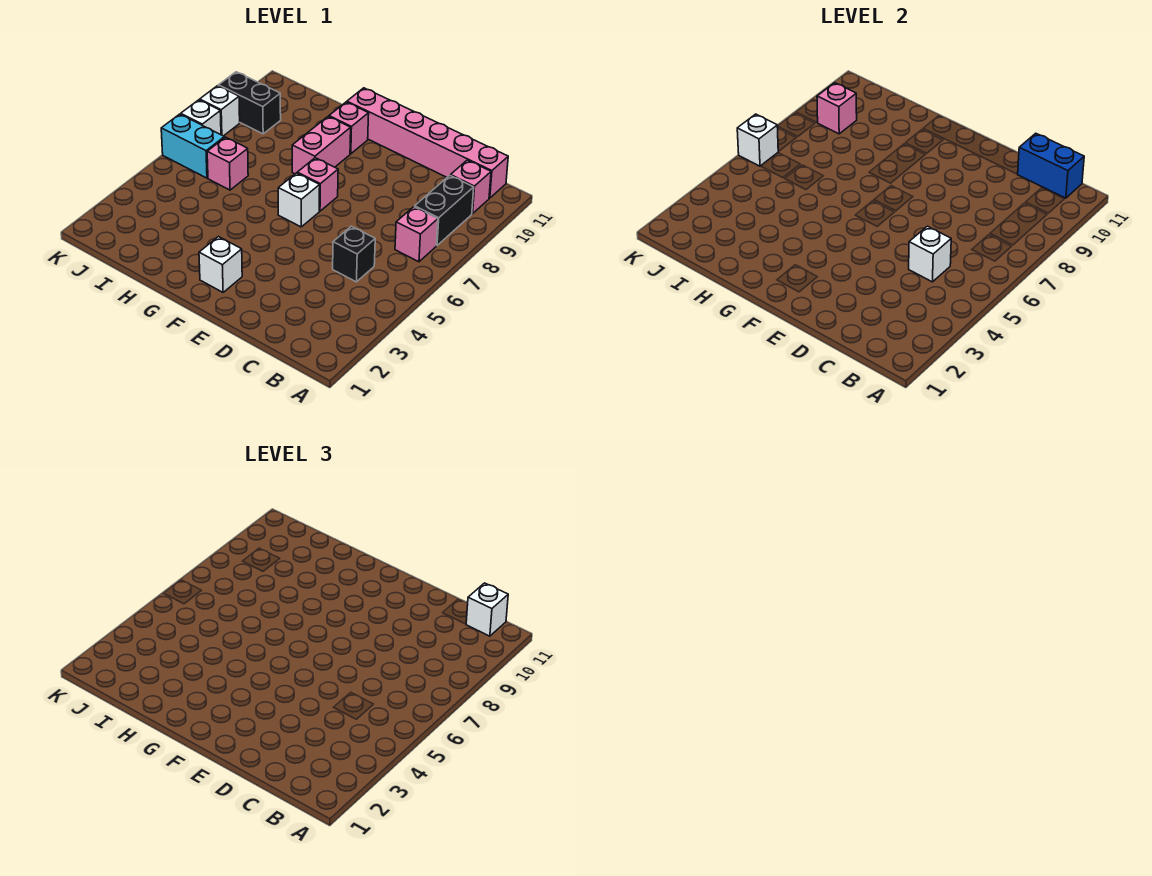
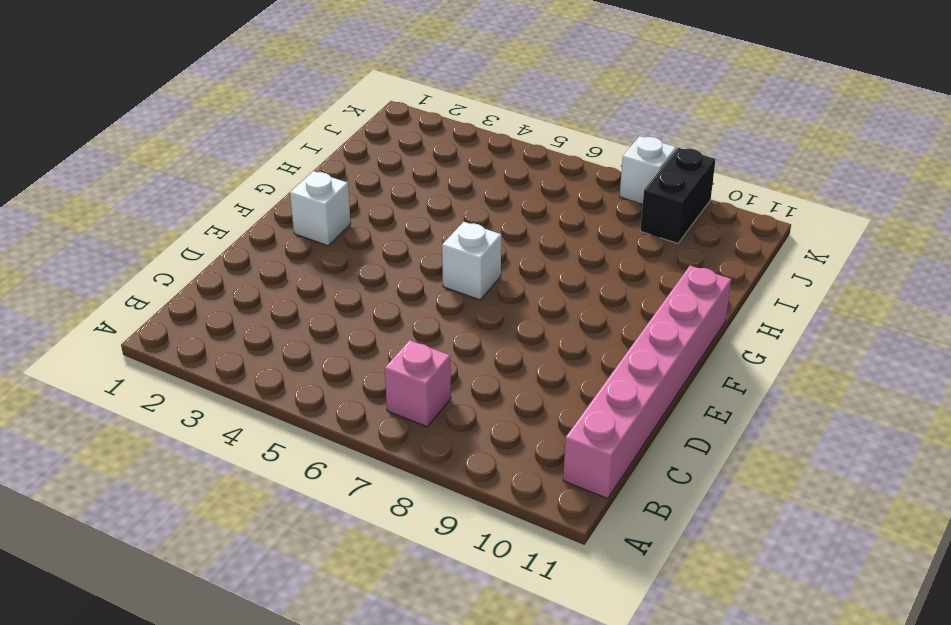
none -> black brick B8:B9 level 1
none -> pink brick B10 level 1
none -> black brick C5 level 1

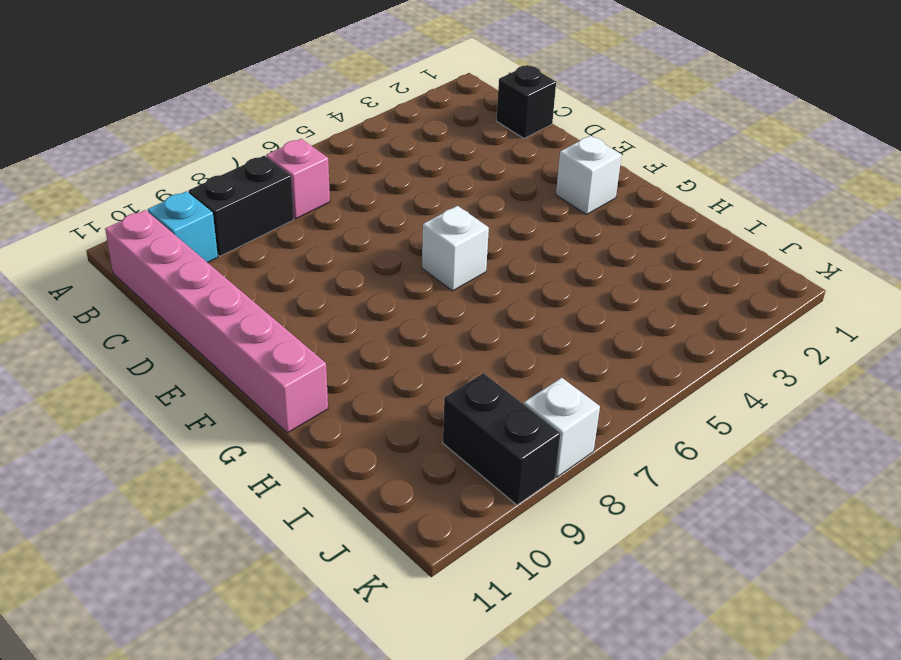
cyan brick B10 level 1 -> pink brick B10 level 1
black brick C1 level 1 -> black brick C5 level 1
none -> pink brick F7 level 1
none -> pink brick G8:G9 level 1
none -> pink brick G10 level 1

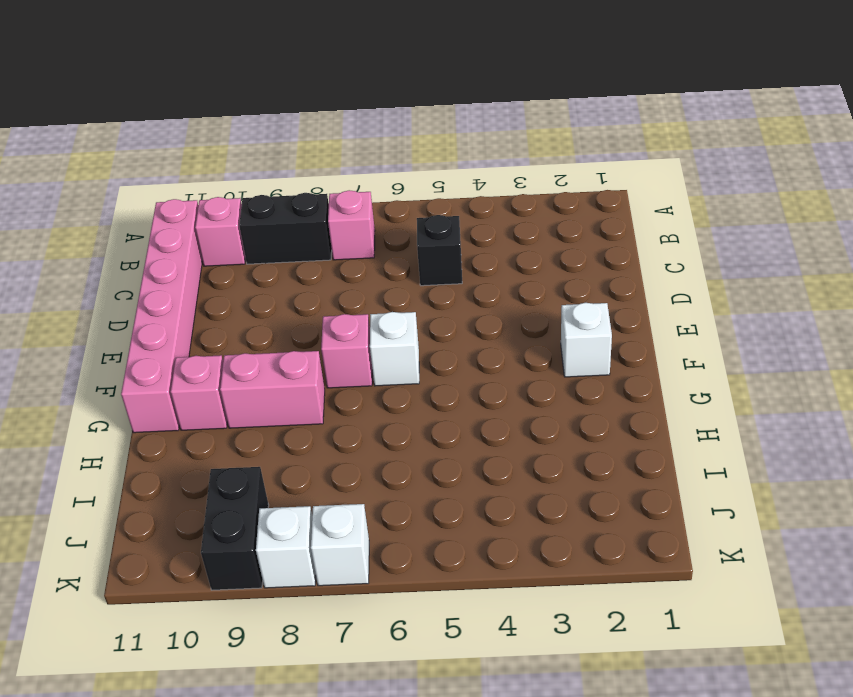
none -> pink brick I6 level 1
none -> cyan brick J6:K6 level 1
none -> blue brick B11:C11 level 2

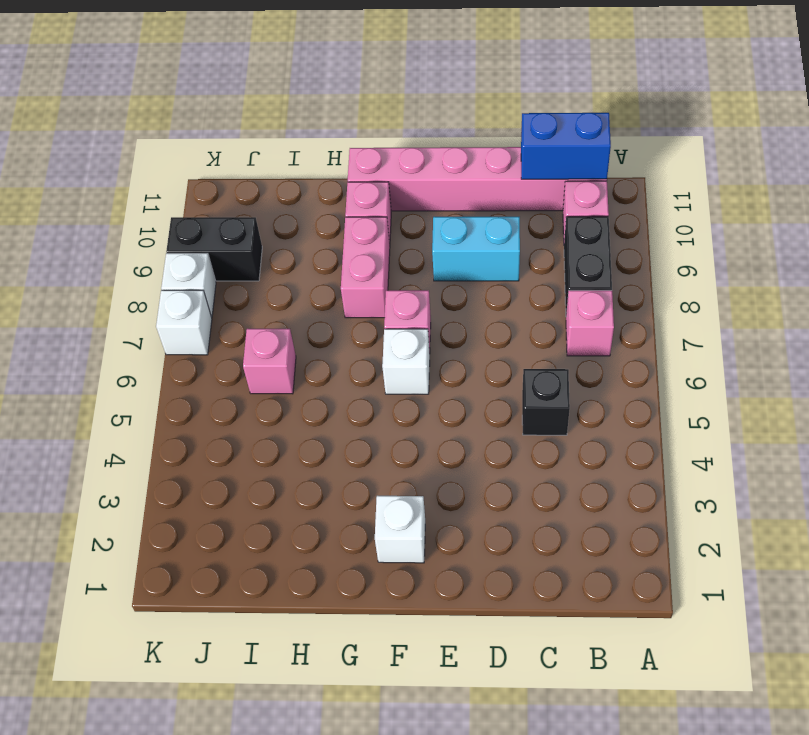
cyan brick D9:E9 level 1 -> cyan brick J6:K6 level 1
none -> white brick C5 level 2
none -> pink brick J9 level 2
none -> white brick K6 level 2

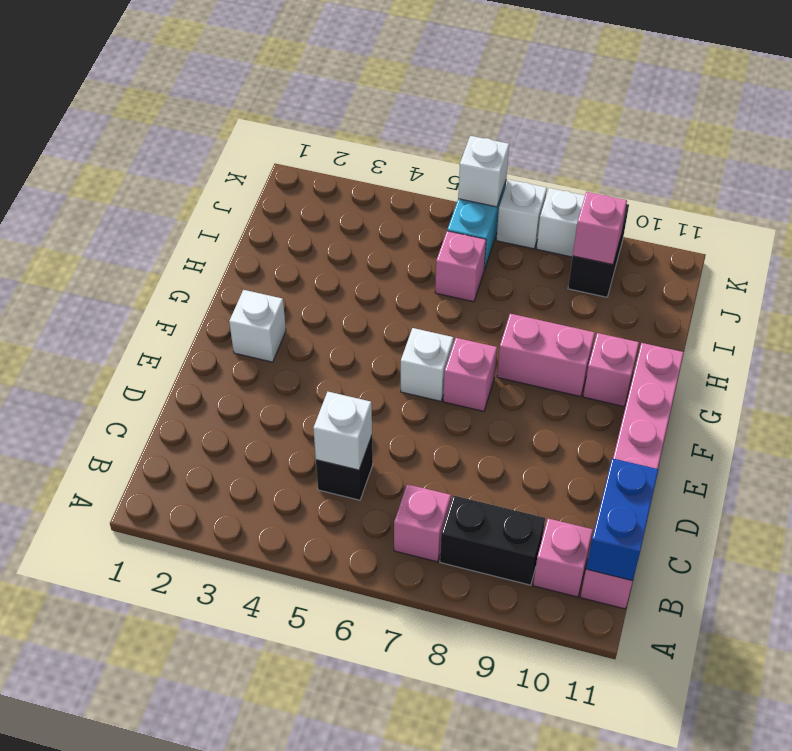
none -> white brick B11 level 3

